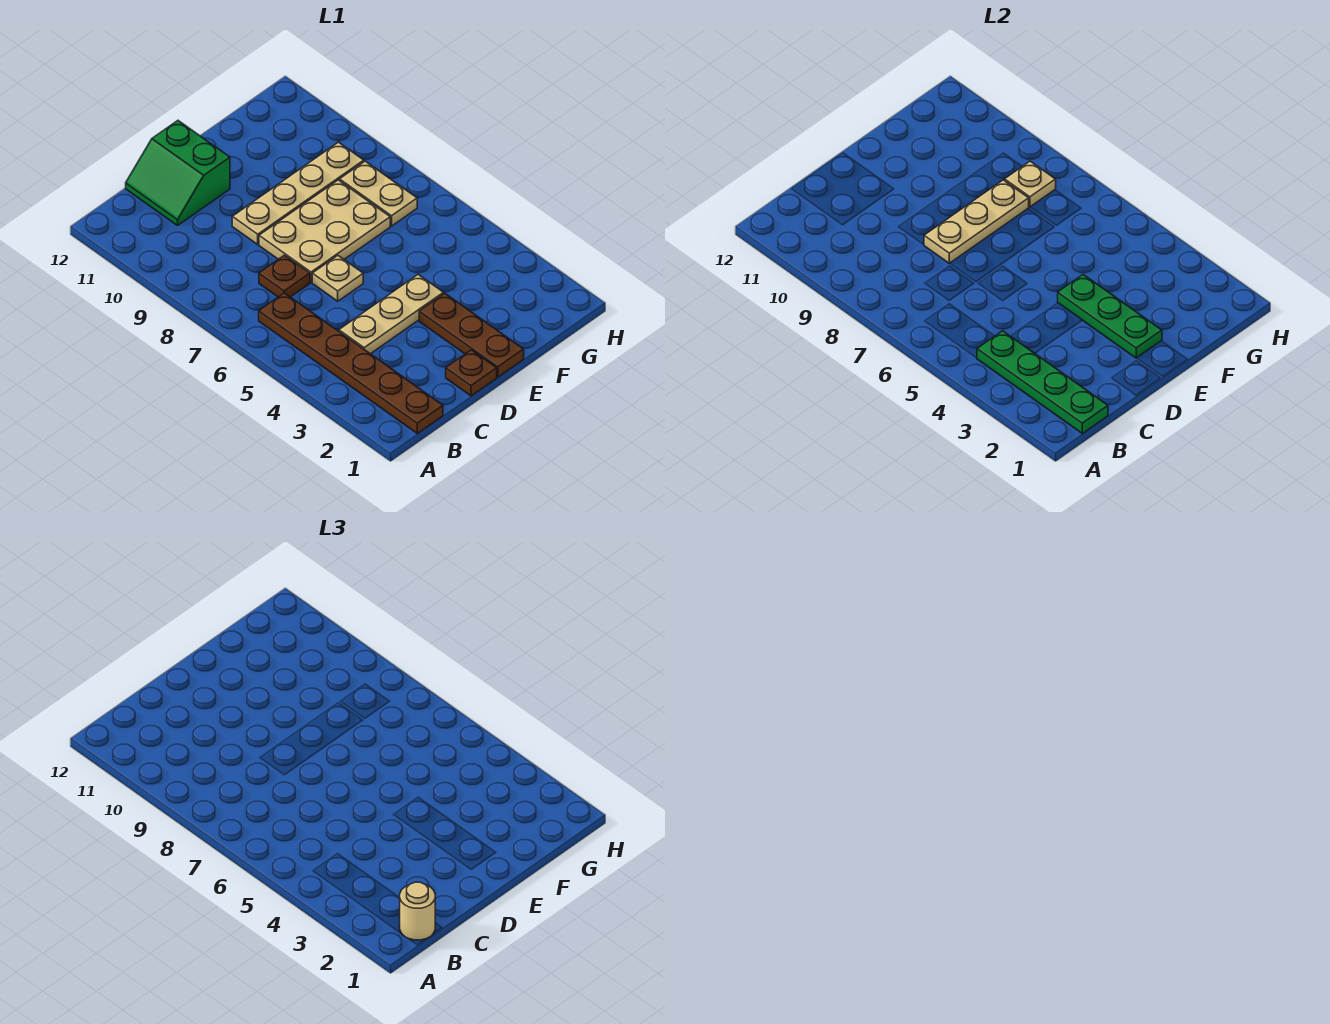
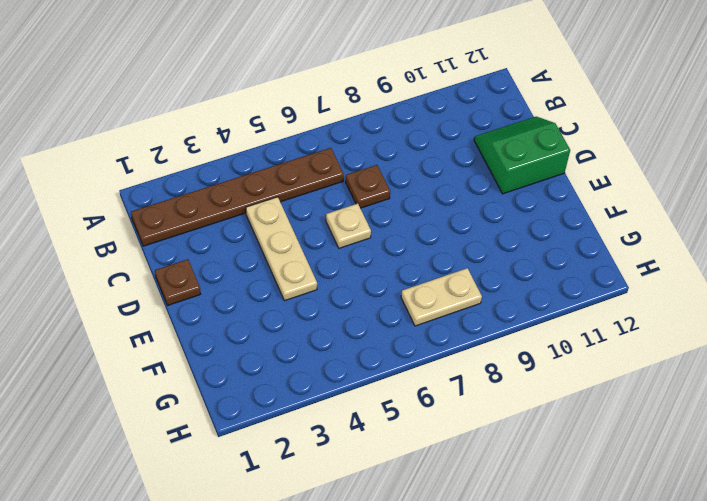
none -> tan plate D7:F8 level 1
none -> tan plate D9:G9 level 1
none -> brown plate E1:E3 level 1

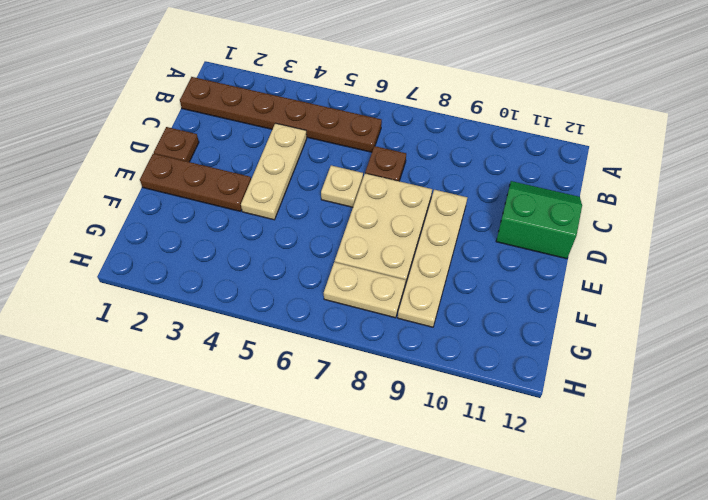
none -> green plate B1:B4 level 2
none -> tan plate D8:F8 level 2
none -> green plate E2:E4 level 2

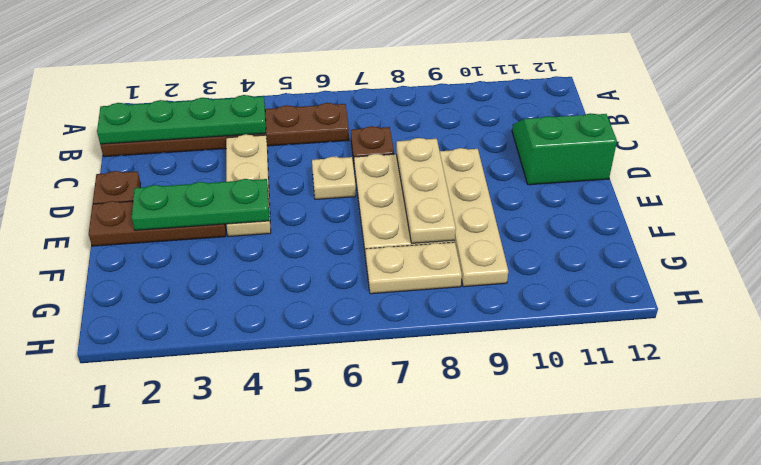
none -> tan plate G8 level 2
none -> tan round brick B1 level 3

